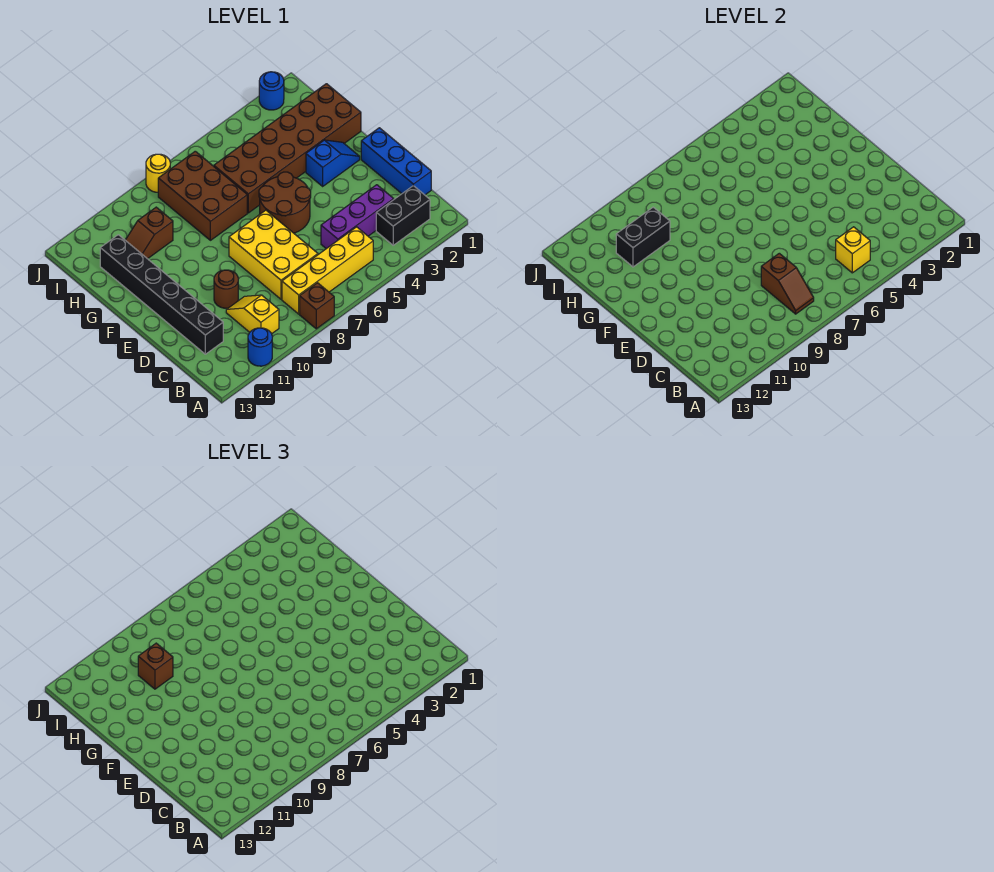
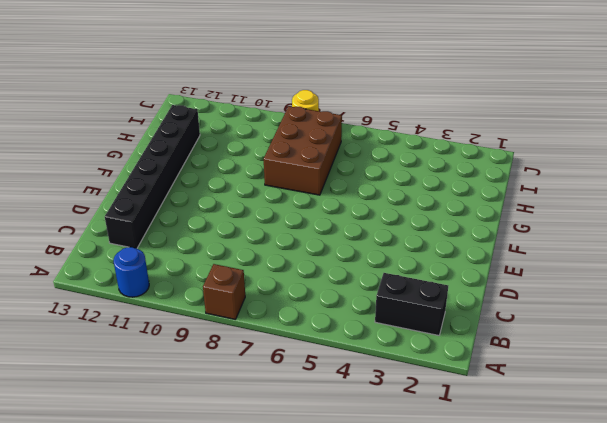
none -> yellow brick B5:B8 level 1
none -> yellow slope B10:C10 level 1 top B
none -> blue brick C1:E1 level 1

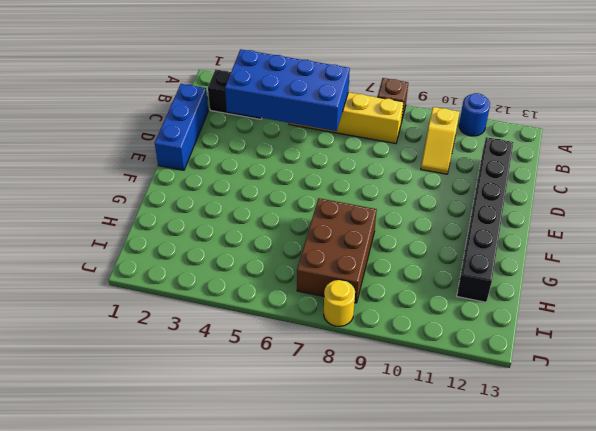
blue brick B3:C6 level 2 -> yellow brick B5 level 2
none -> purple brick C3:C5 level 1
none -> yellow brick C7:E8 level 1
none -> brown round brick D10 level 1

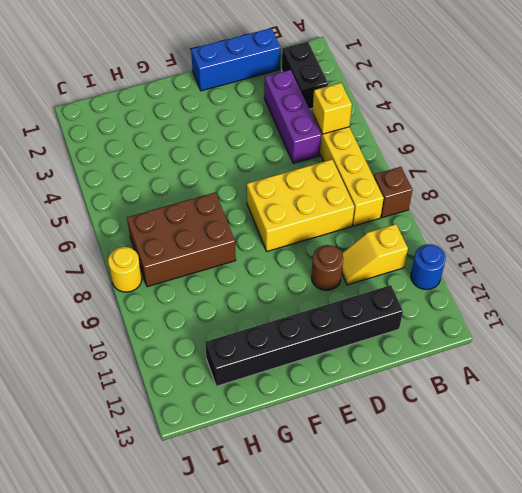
none -> brown round brick E5:F6 level 1
none -> blue slope F2:F3 level 1 top 3
none -> brown brick G1:H6 level 1

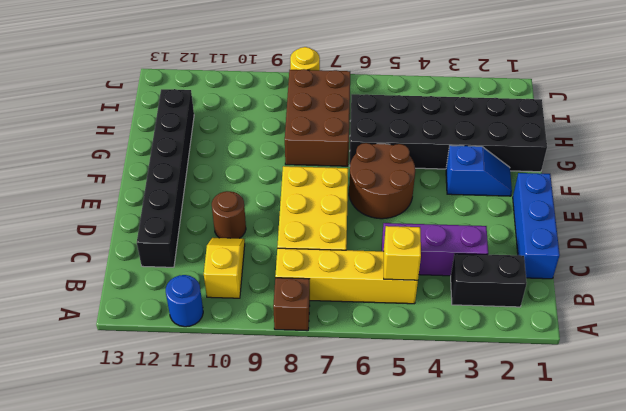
black brick G1:H6 level 1 -> brown brick G1:H6 level 1
none -> brown slope H10:H11 level 1 top 10
none -> blue round brick J2 level 1
none -> brown slope B8:C8 level 2 top C

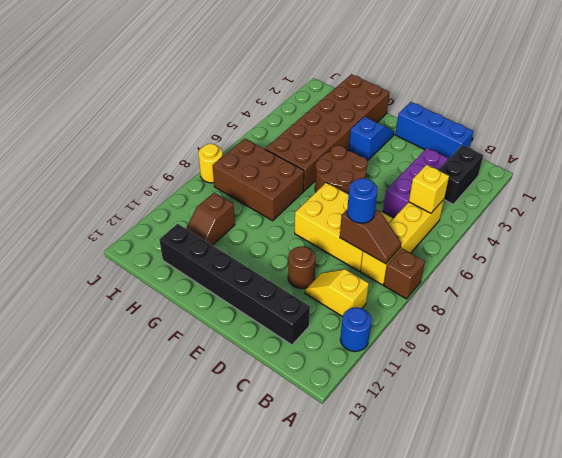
blue round brick C8 level 3 -> blue round brick J2 level 1
none -> black brick H10:H11 level 2
none -> brown brick H10 level 3

